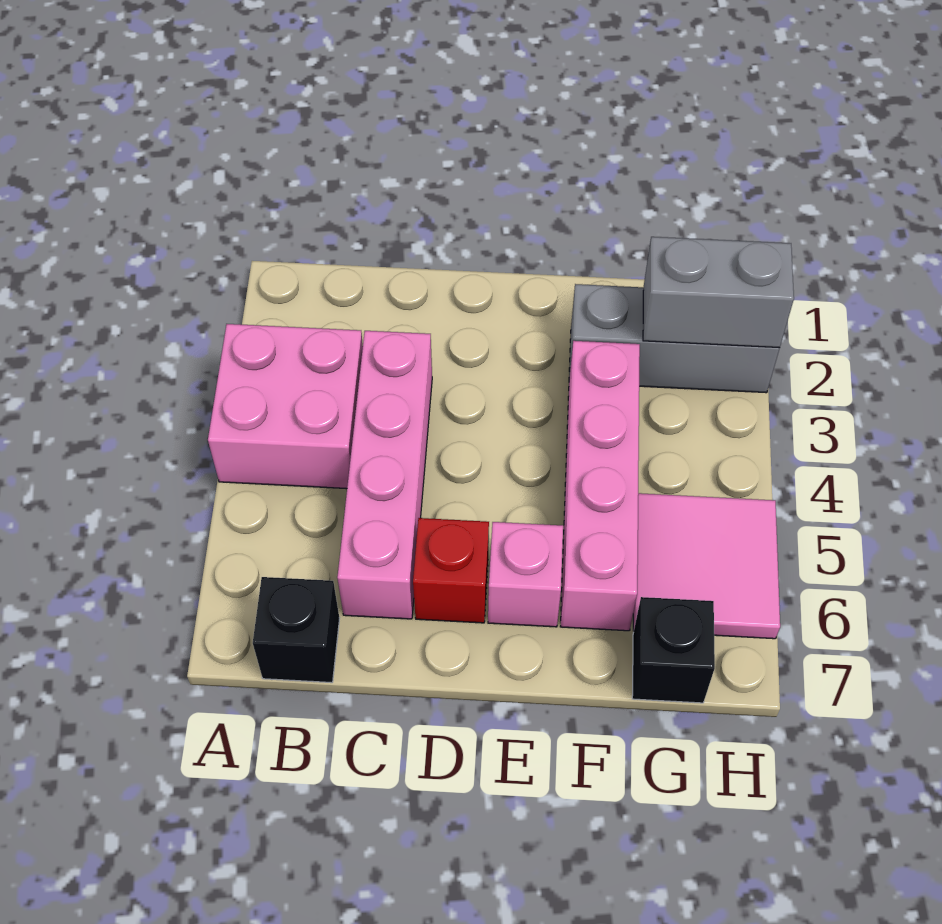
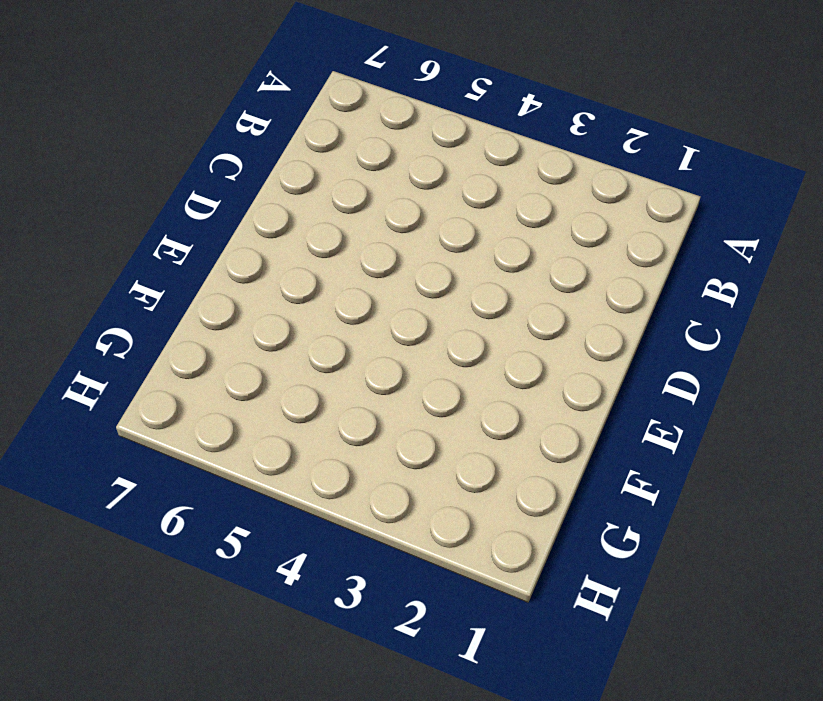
none -> pink brick A3:B4 level 1
none -> black brick B7 level 1

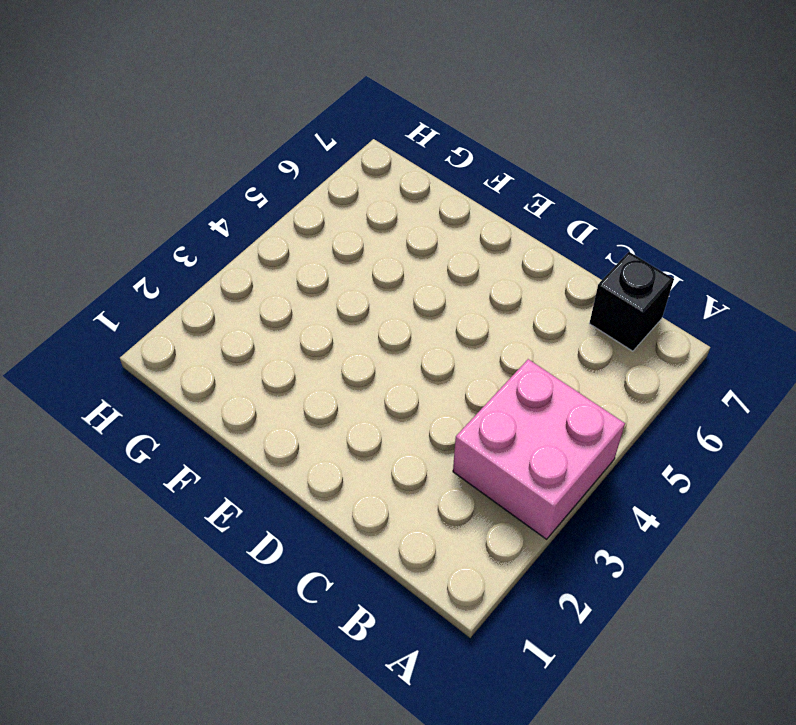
none -> pink brick C3:C6 level 1
none -> red brick D6 level 1

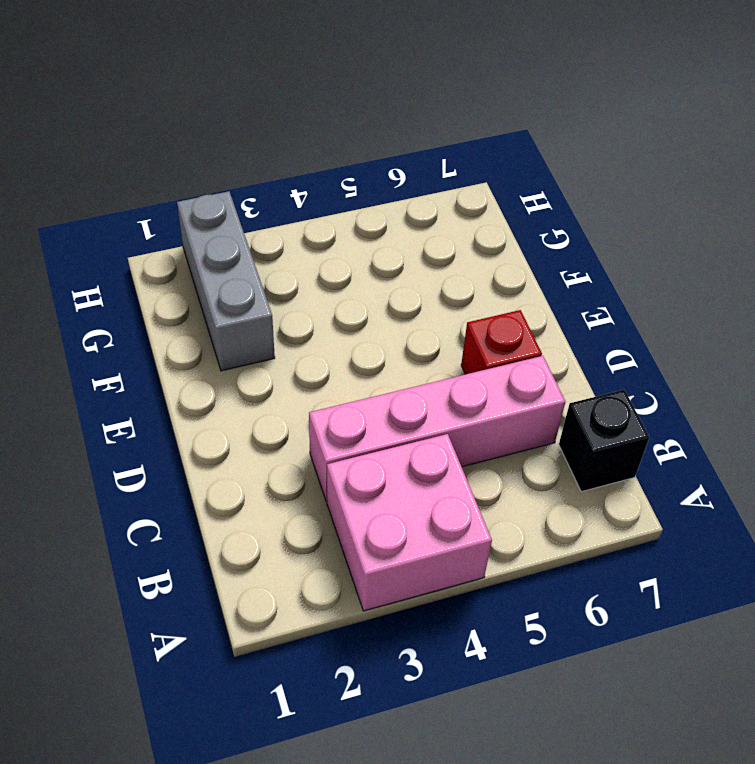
none -> pink brick E6 level 1
none -> pink brick F3:F6 level 1

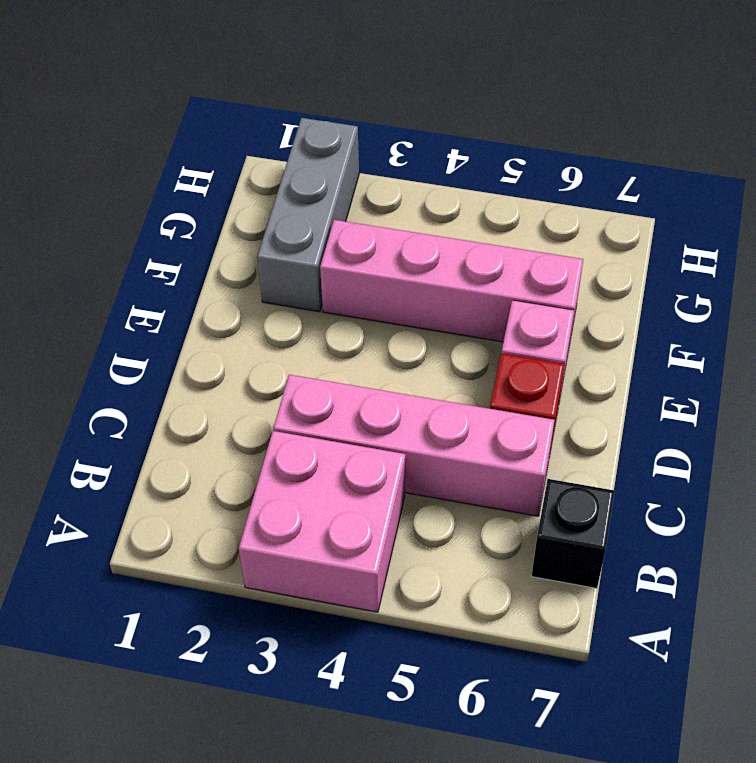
none -> pink tile G5:H6 level 1
none -> black brick G7 level 1

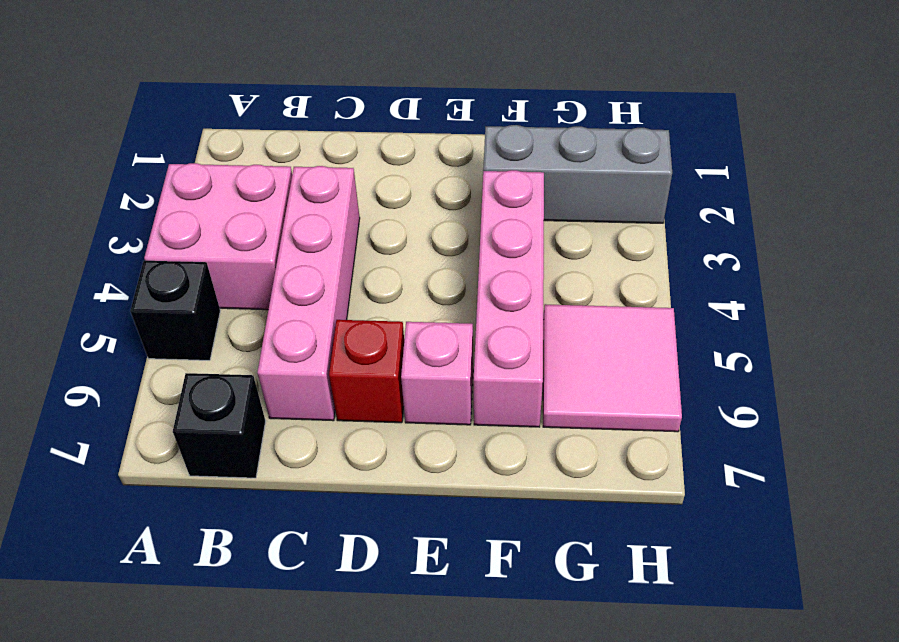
black brick A5 level 1 -> black brick G7 level 1
none -> grey brick G2:H2 level 2

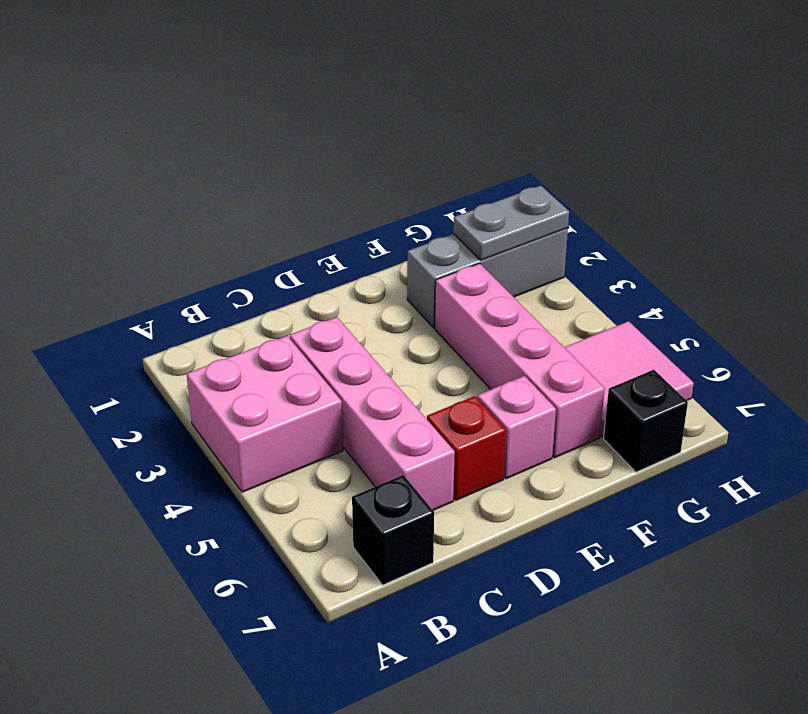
grey plate G2:H2 level 2 -> grey brick G2:H2 level 2

